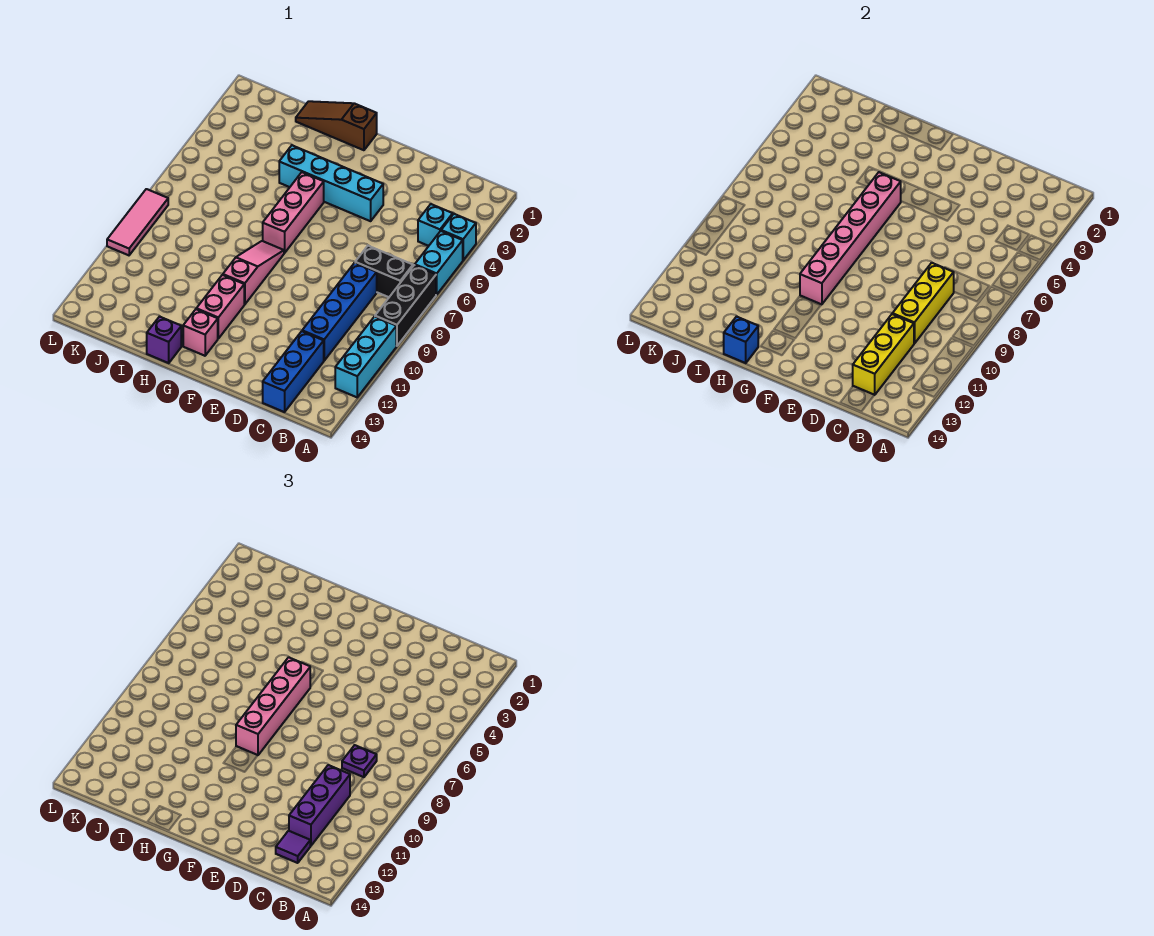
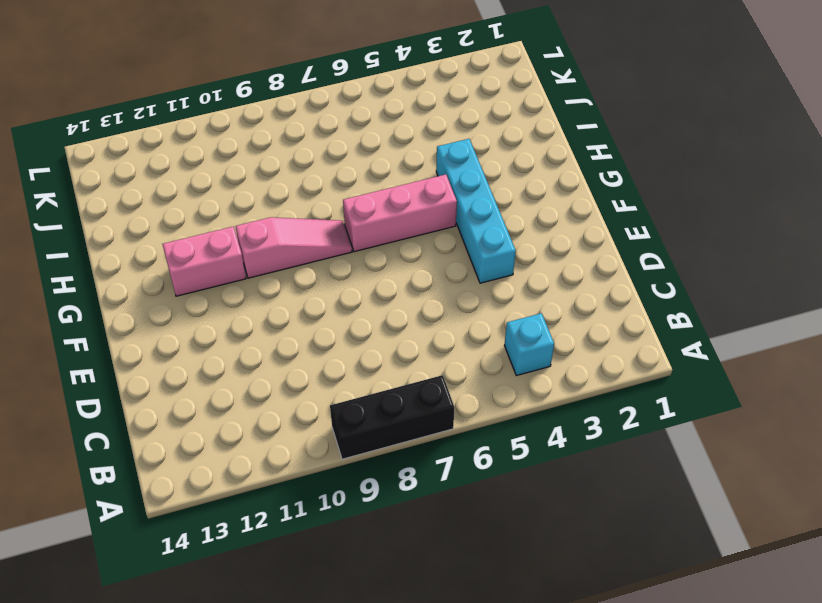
none -> cyan brick A4 level 1
none -> cyan brick A5:A6 level 1
none -> cyan brick A10:A12 level 1

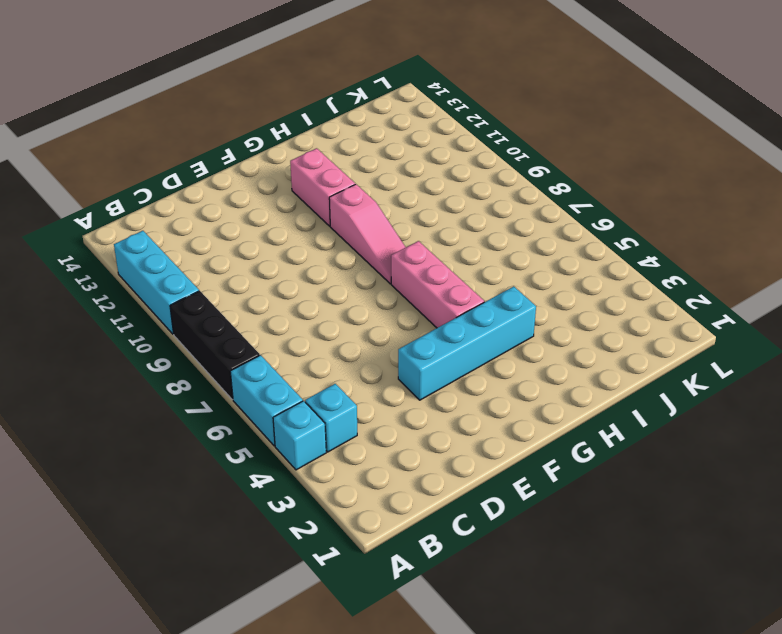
none -> black brick B7:C7 level 1
none -> blue brick C8:C11 level 1
none -> blue brick C12:C14 level 1

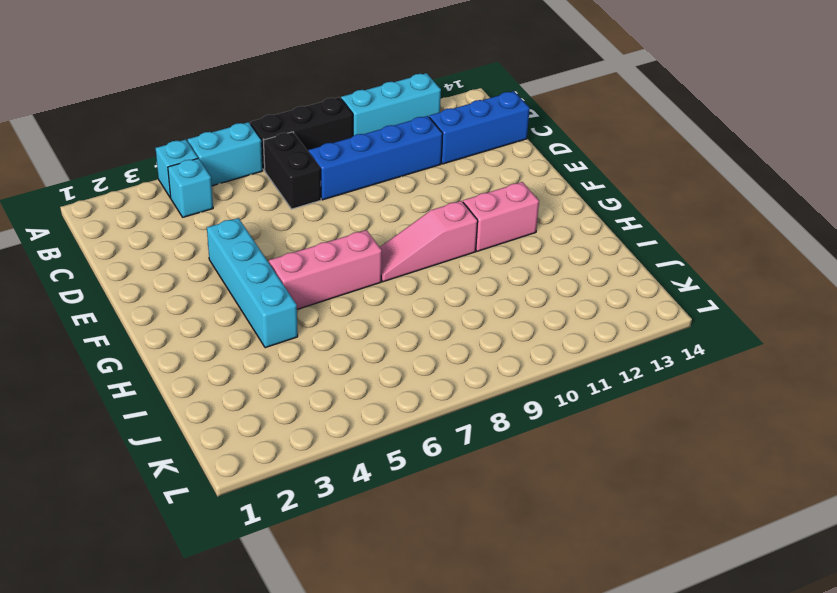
none -> brown slope G1:I1 level 1 top G
none -> pink brick G13 level 1
none -> purple brick H14 level 1

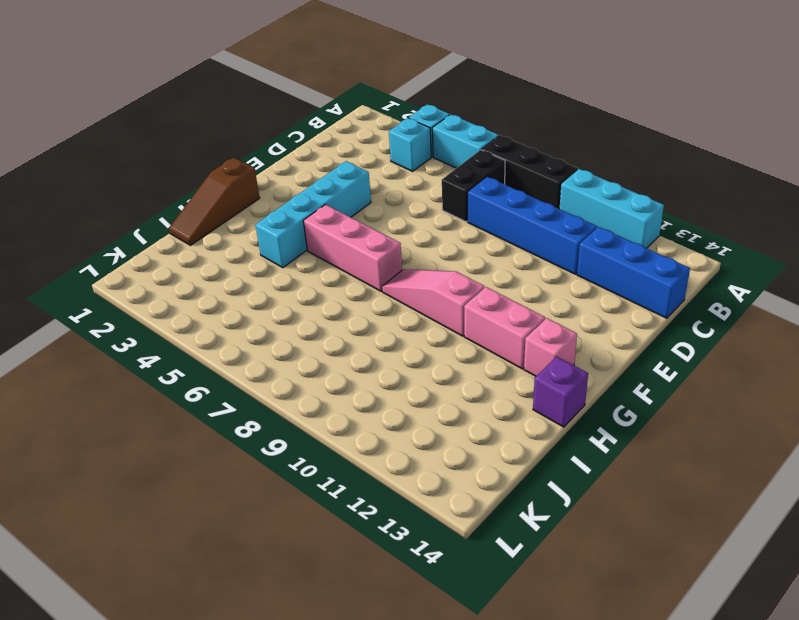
none -> pink tile L8:L10 level 1
none -> yellow brick C8:C10 level 2
none -> yellow brick C11:C13 level 2

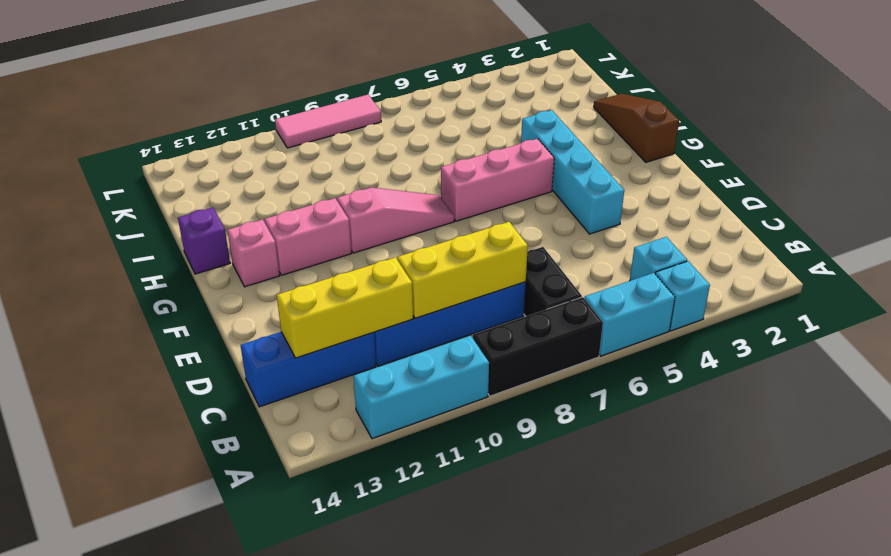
none -> pink brick G5:G10 level 2
none -> blue brick H14 level 2
none -> purple plate C8 level 3

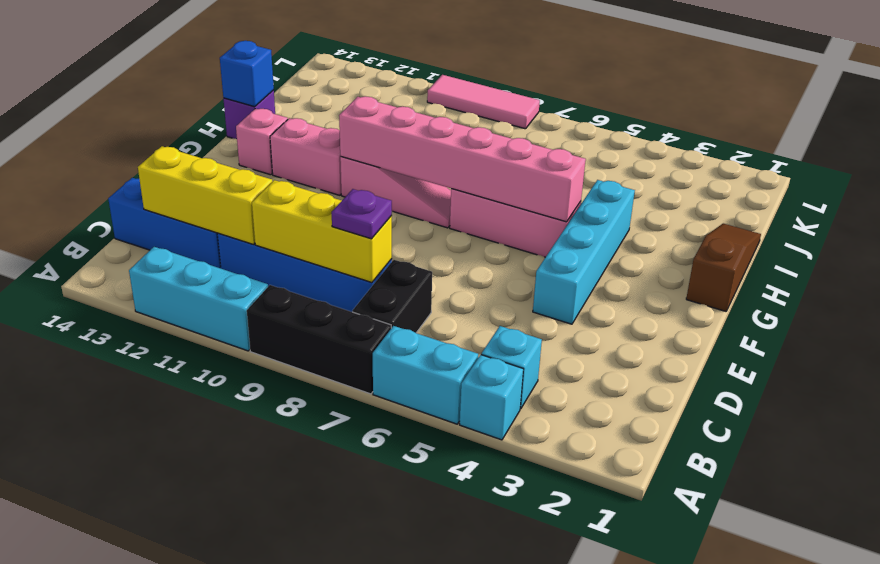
none -> purple brick C10:C12 level 3
none -> purple tile C13 level 3
none -> pink brick G6:G9 level 3

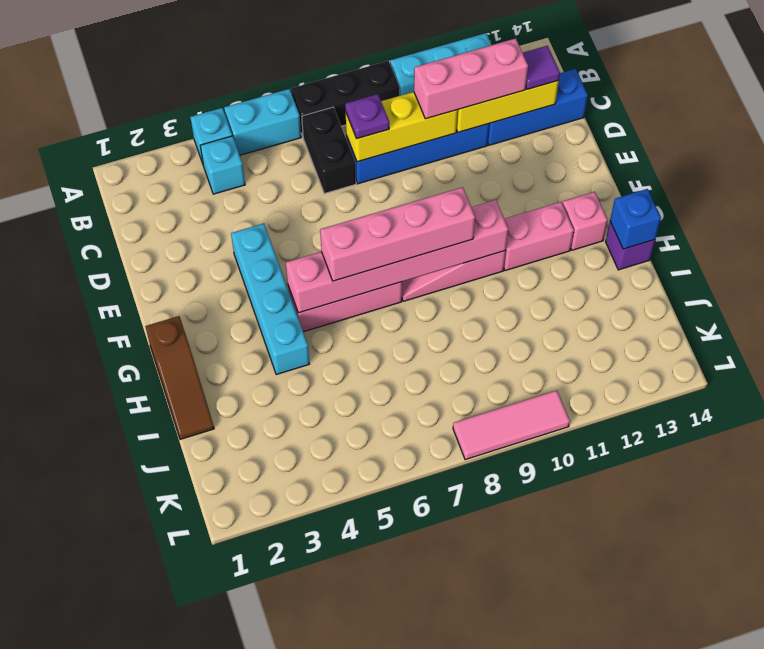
pink brick C10:C12 level 3 -> purple brick C10:C12 level 3

